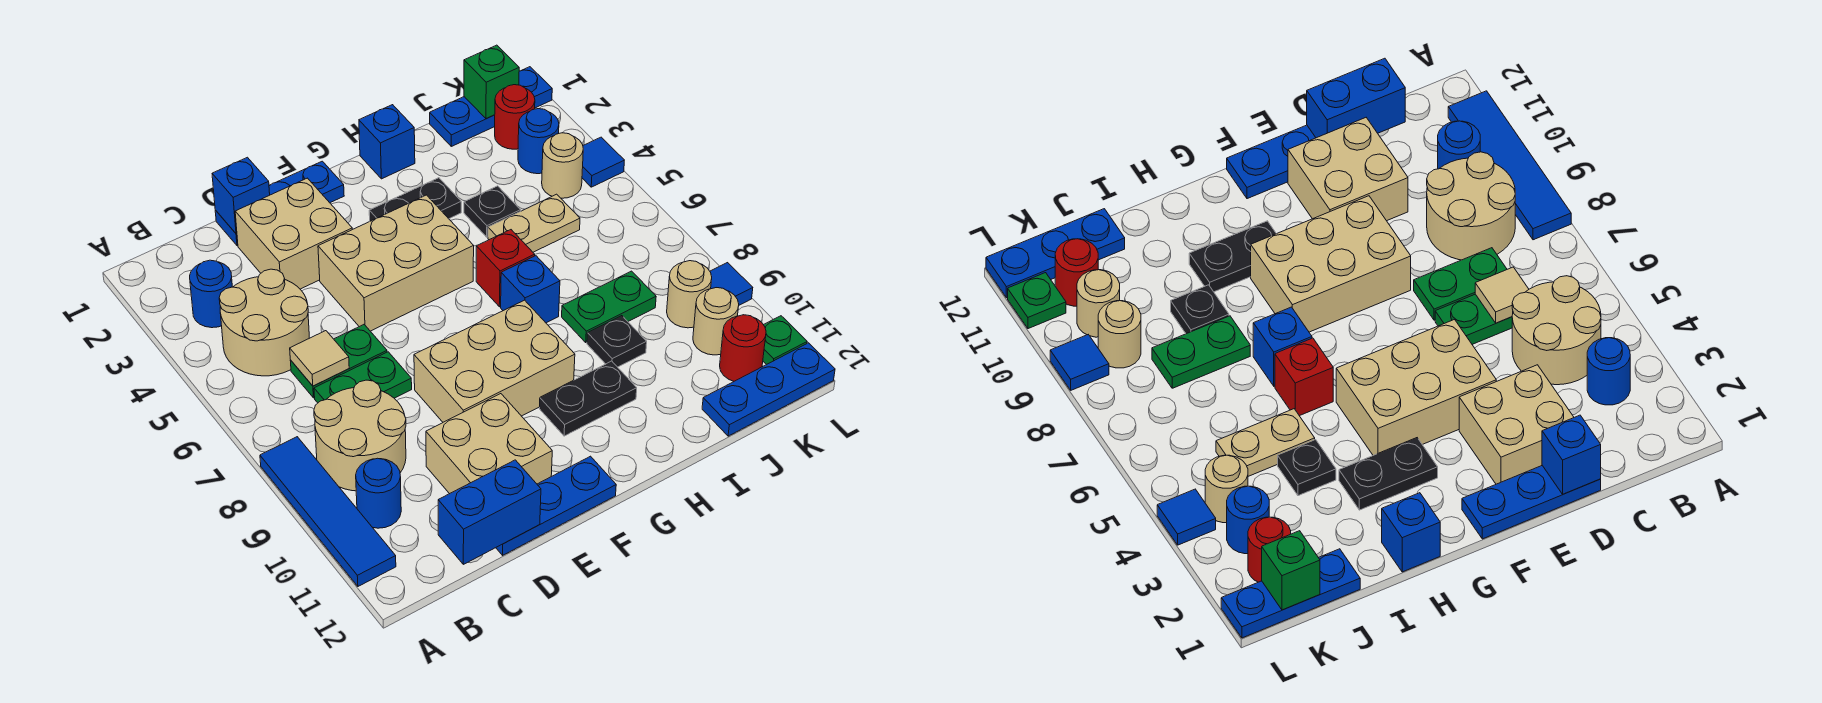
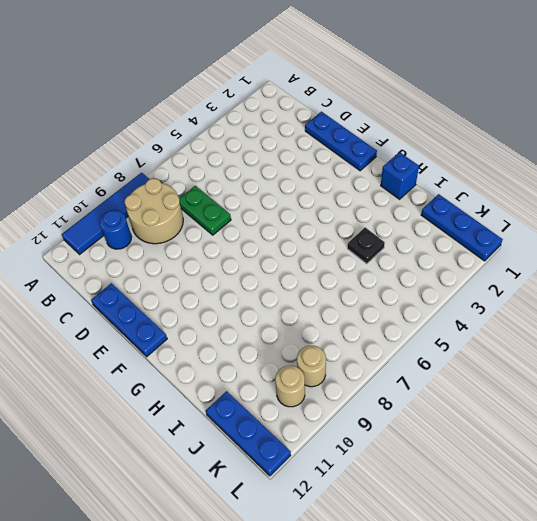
none -> blue round brick B3 level 1
none -> tan round brick B4:C5 level 1
none -> green plate C6:D6 level 1
none -> tan brick D2:E3 level 1

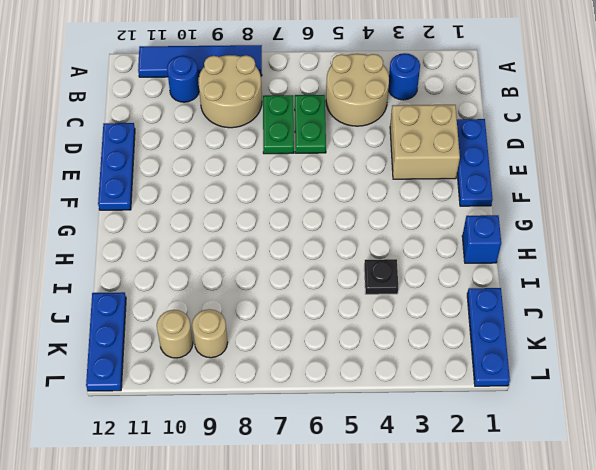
none -> tan brick D10:E11 level 1
none -> tan brick E4:G5 level 1
none -> tan brick E8:G9 level 1
none -> black plate G3:H3 level 1

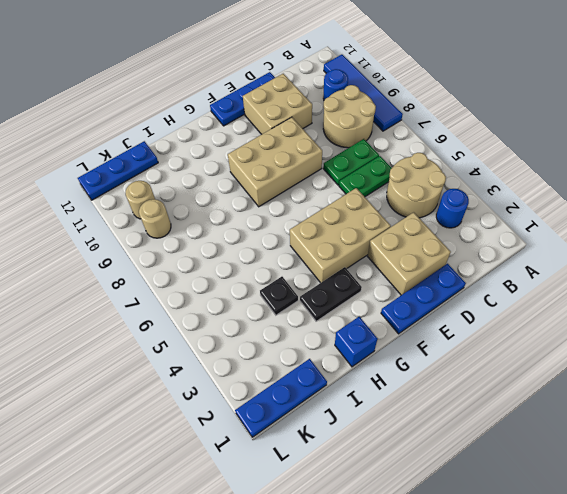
none -> black plate G10:H10 level 1
none -> red brick H6 level 1
none -> blue brick H7 level 1
none -> tan plate I5:J5 level 1

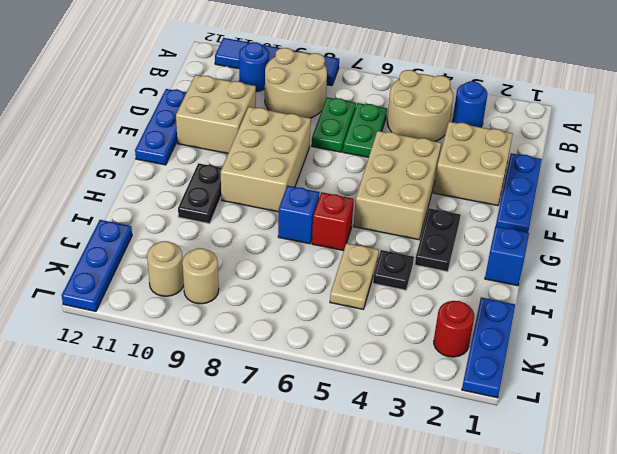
none -> green plate I8:J8 level 1
none -> black plate I9 level 1
none -> blue round brick K3 level 1
none -> tan round brick K4 level 1

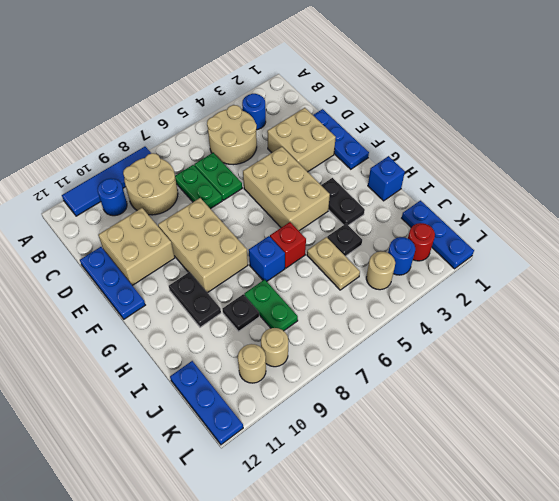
none -> red round brick K11 level 1
none -> blue tile L4 level 1
none -> blue tile L9 level 1
none -> green plate L11 level 1

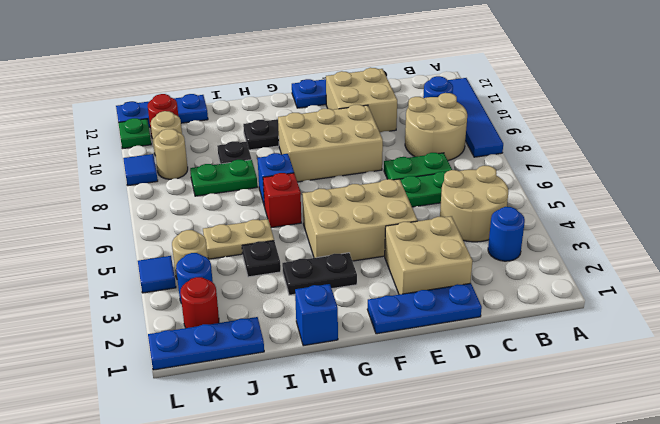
none -> tan tile C6 level 2
none -> blue brick C12:D12 level 2
none -> blue brick D1 level 2
none -> green brick K1 level 2

